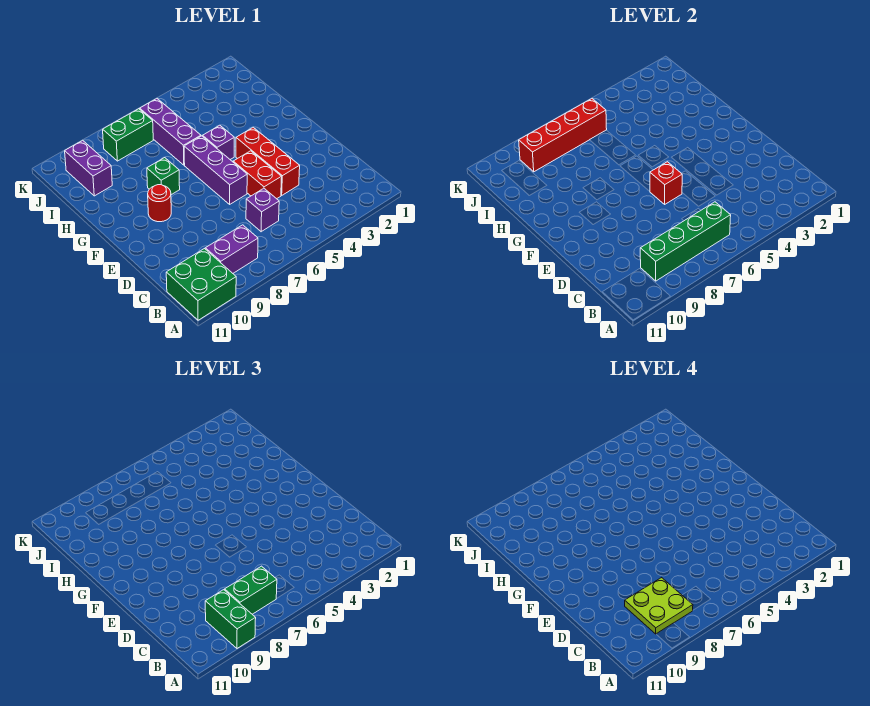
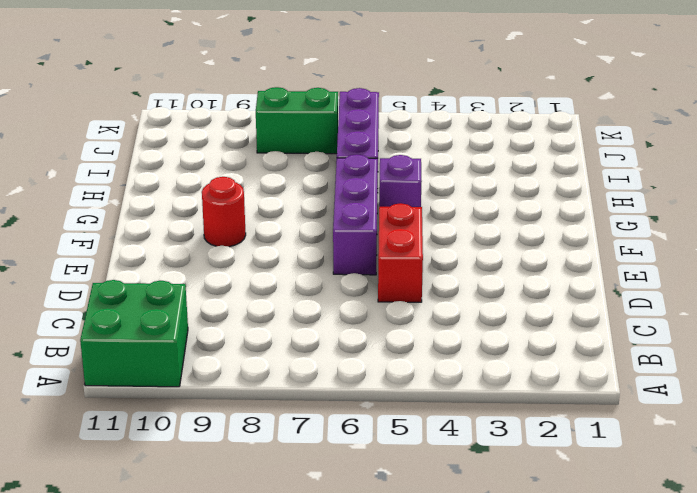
none -> purple brick B8:B9 level 1
none -> purple brick C6 level 1
none -> red brick D4:F4 level 1

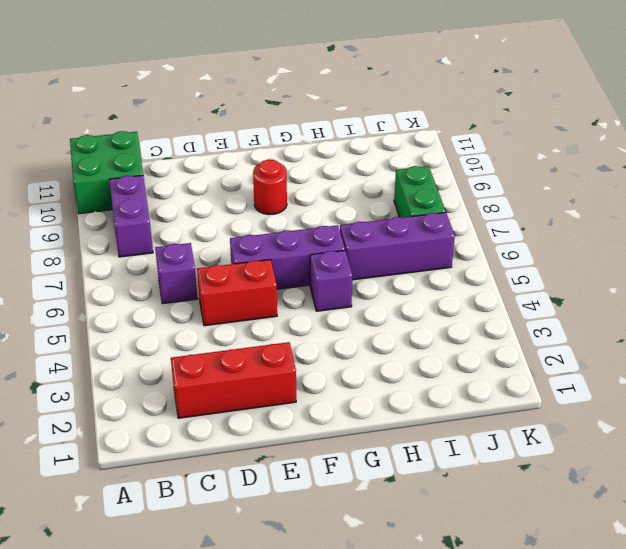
red brick C2:E2 level 1 -> red brick D4:F4 level 1
none -> green brick G8 level 1
none -> purple brick I10:J10 level 1
none -> green brick B6:B9 level 2

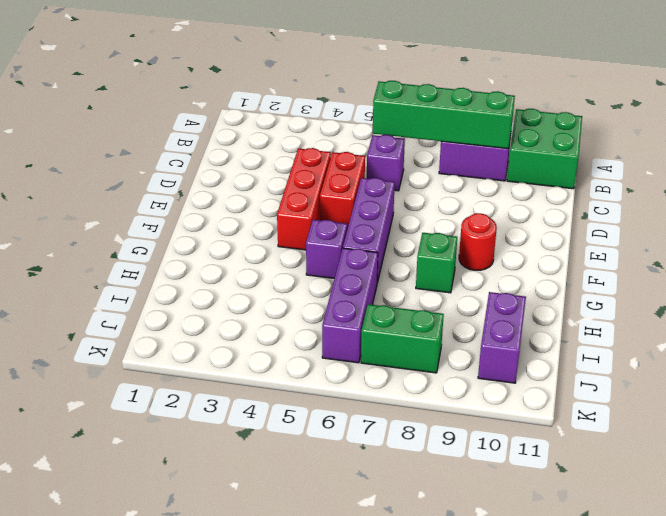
none -> red brick E6 level 2
none -> red brick J6:J9 level 2
none -> green brick A9:B9 level 3

